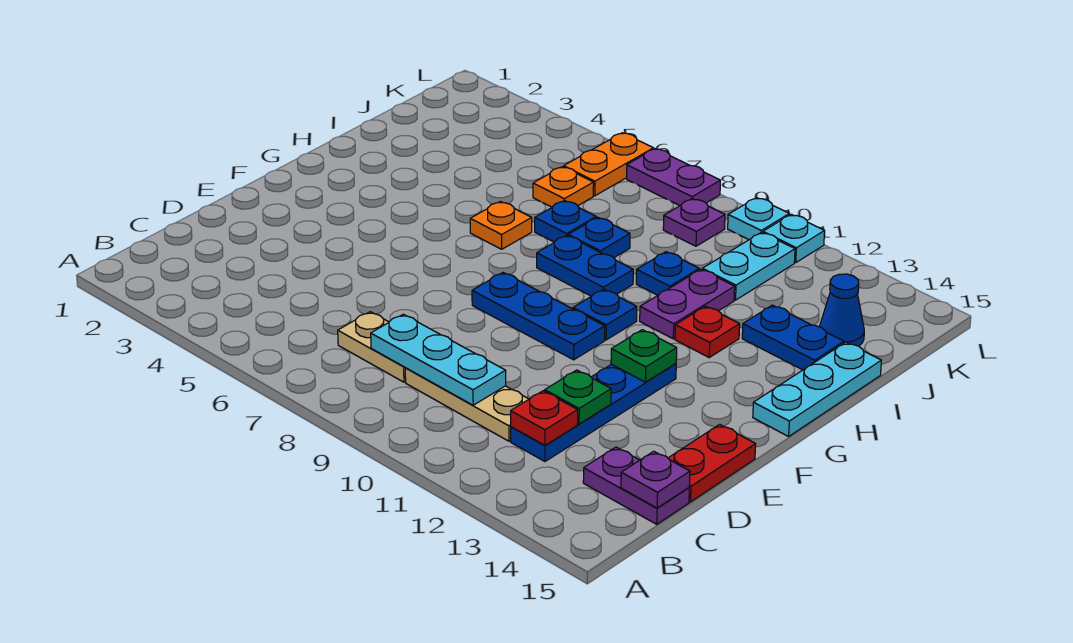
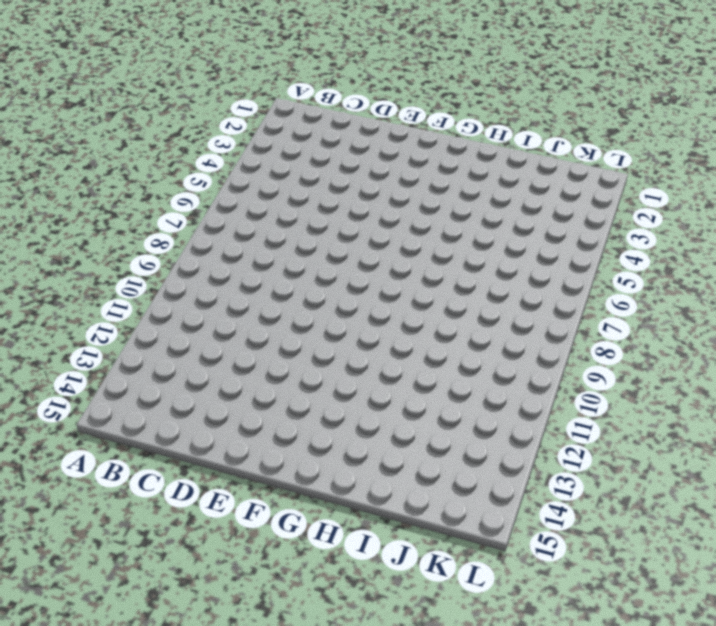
none -> tan plate C7:C8 level 1
none -> tan plate C9:C11 level 1
none -> blue plate C12:F12 level 1

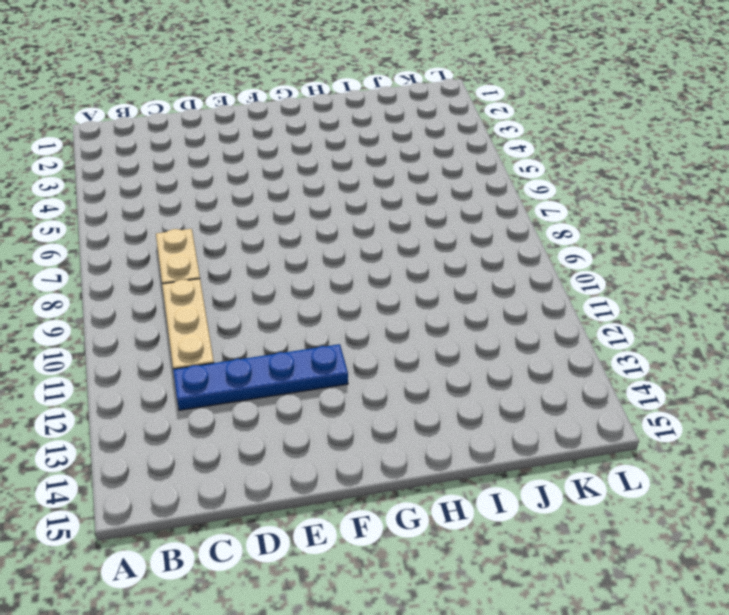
none -> purple plate C14:C15 level 1
none -> red plate D15:E15 level 1
none -> blue plate F8:F10 level 1

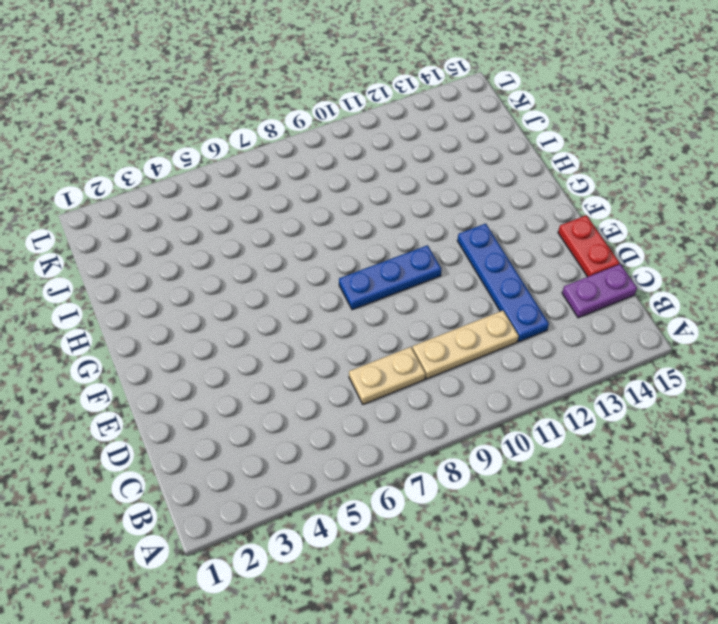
none -> blue plate G10 level 1
none -> cyan plate G15:I15 level 1
none -> orange plate H6 level 1

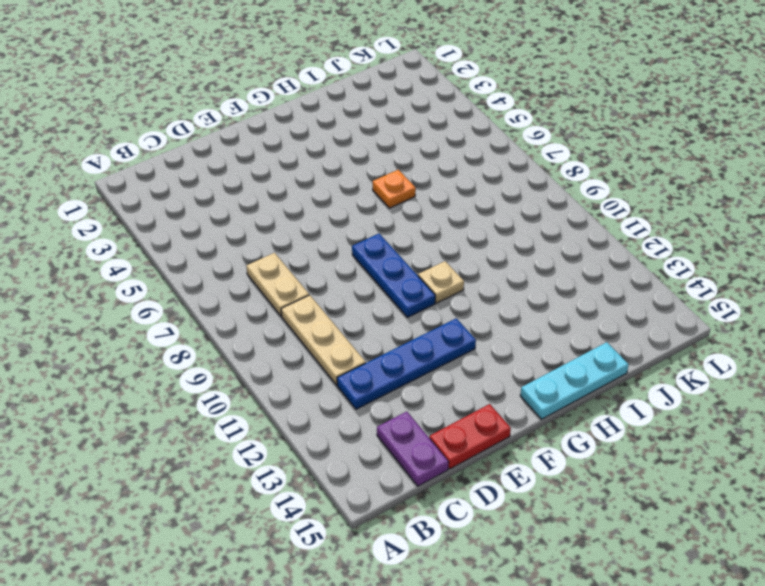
tan plate G10 level 1 -> blue plate G10 level 1
none -> blue plate H8:H9 level 1
none -> purple plate H11:I11 level 1
none -> red plate H12 level 1

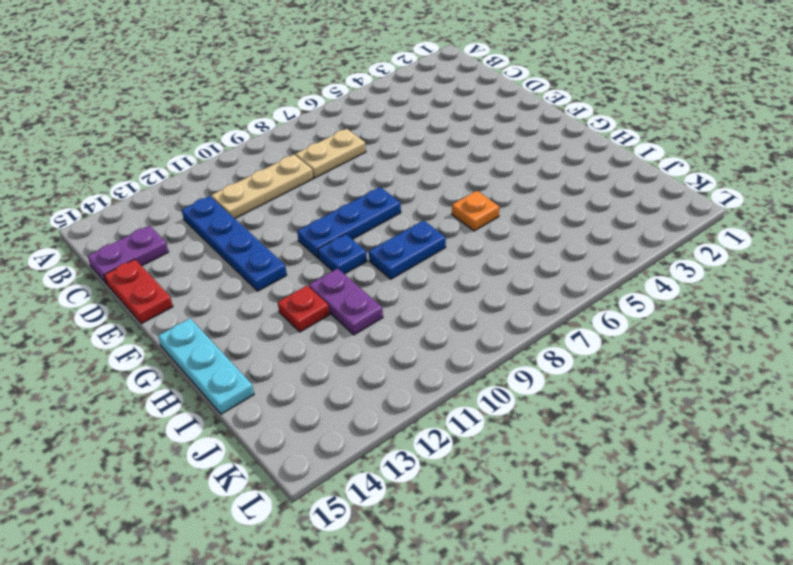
none -> blue plate I7 level 1
none -> blue plate I8 level 1
none -> blue plate I10 level 1

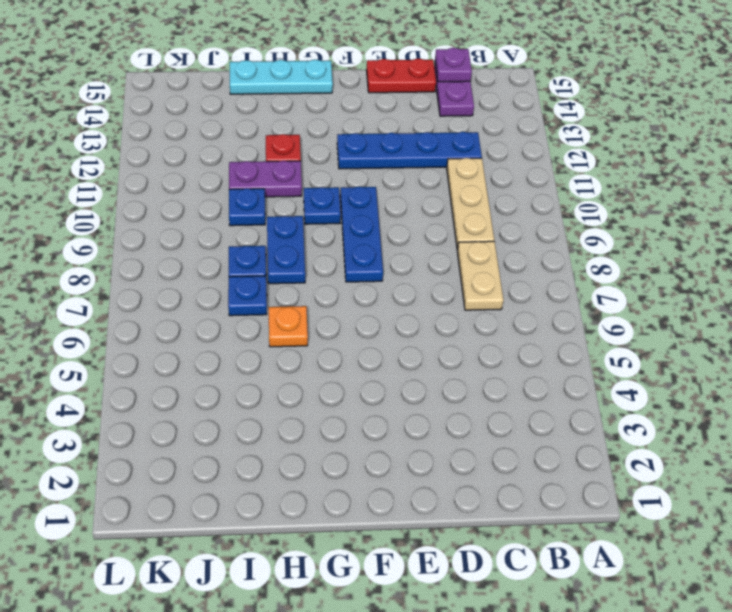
none -> blue plate I13:I14 level 1
none -> orange plate J6 level 1
none -> cyan plate J11:K11 level 1

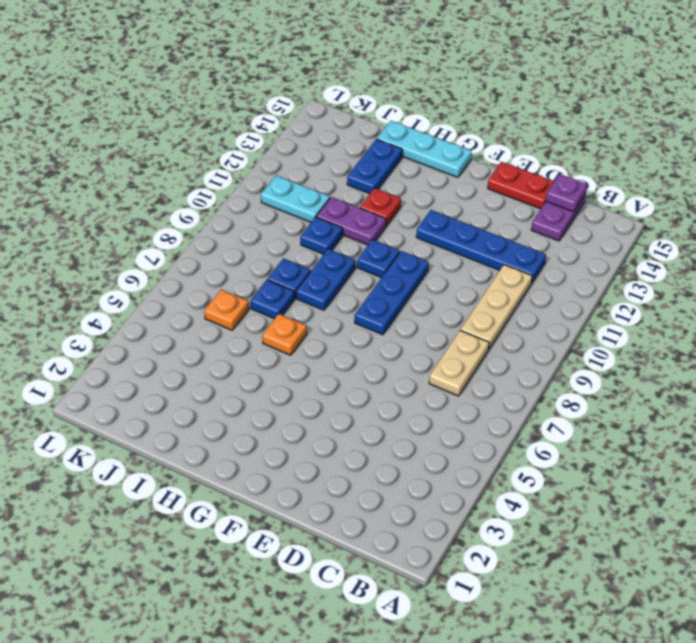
none -> blue cone J14 level 1
none -> orange plate K6:L6 level 1
none -> purple plate K9 level 1

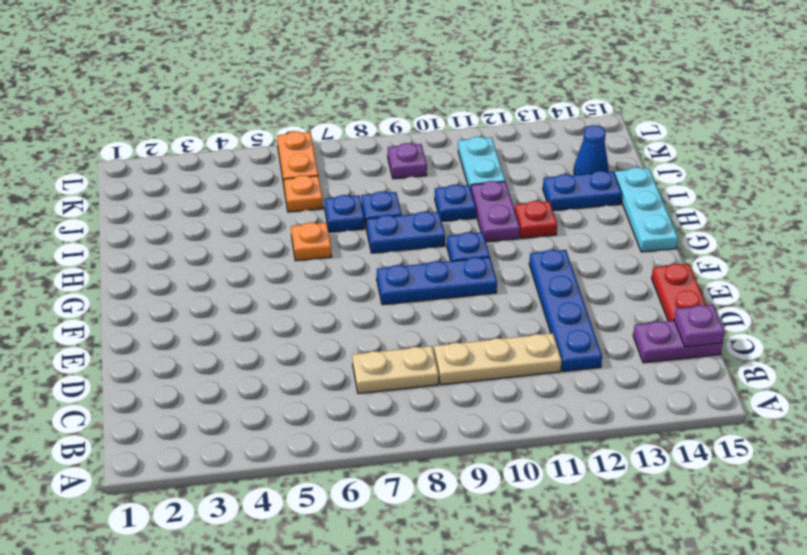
none -> purple plate L7:L8 level 1
none -> cyan plate L10 level 1
none -> cyan plate L11 level 1

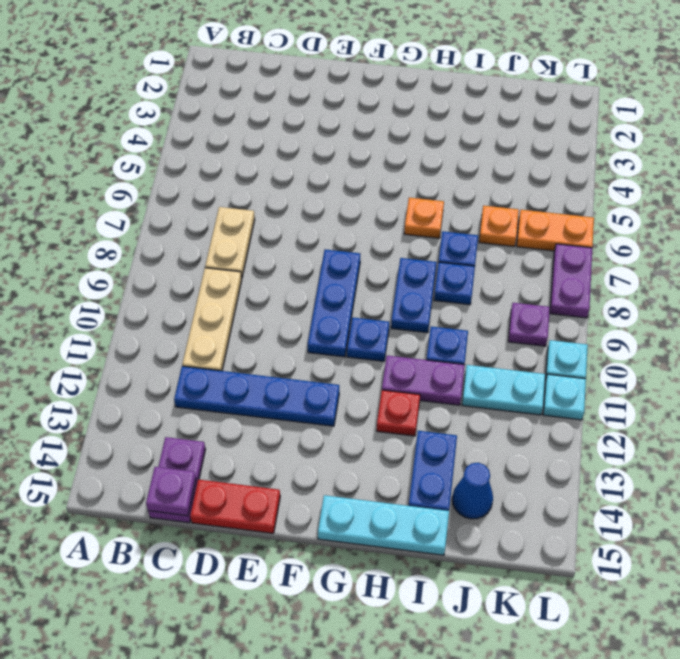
none -> cyan plate C8:C10 level 2
none -> red plate C12 level 2
none -> green plate D12 level 2

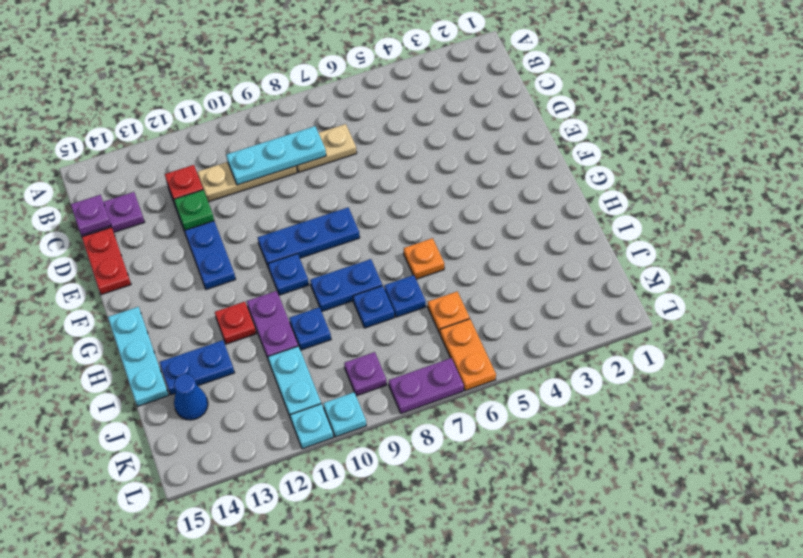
none -> green plate F12 level 2

